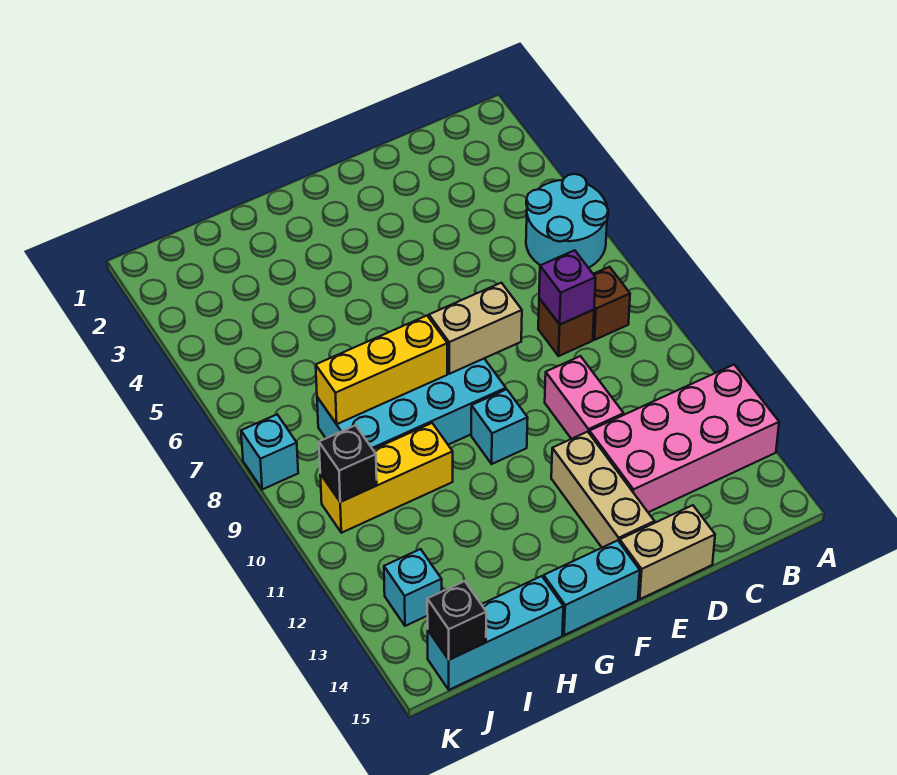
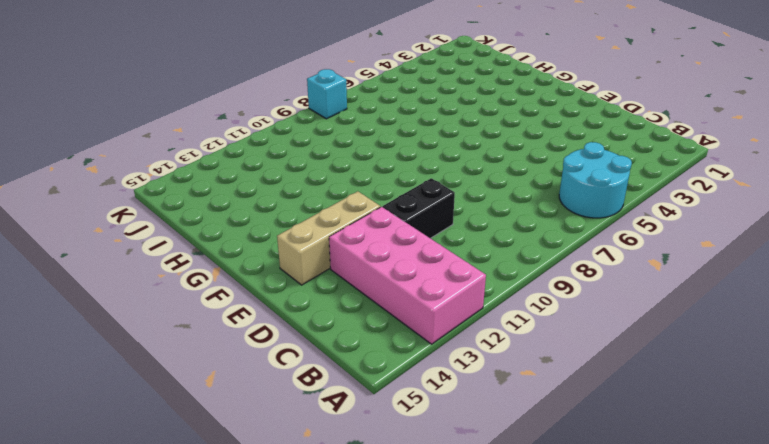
black brick D10:D11 level 1 -> pink brick D10:D11 level 1
none -> brown brick B8 level 1
none -> brown brick C8 level 1
none -> tan brick D15:E15 level 1

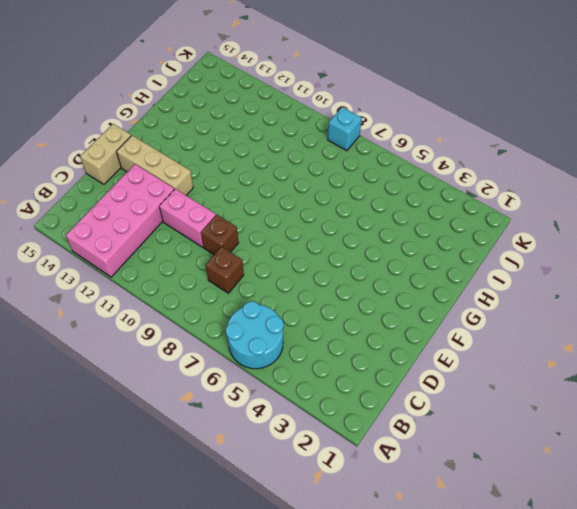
brown brick D9 level 1 -> brown brick B8 level 1
none -> cyan brick F8:I9 level 1
none -> cyan brick F10 level 1
none -> cyan brick F15:G15 level 1

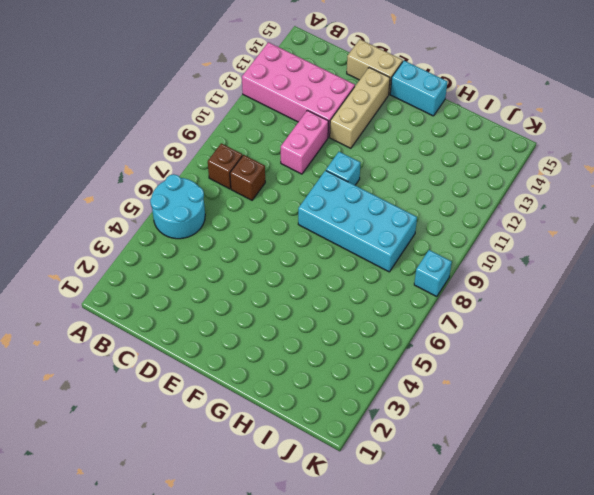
none -> yellow brick H10:J10 level 1
none -> cyan brick H15:J15 level 1
none -> cyan brick J13 level 1

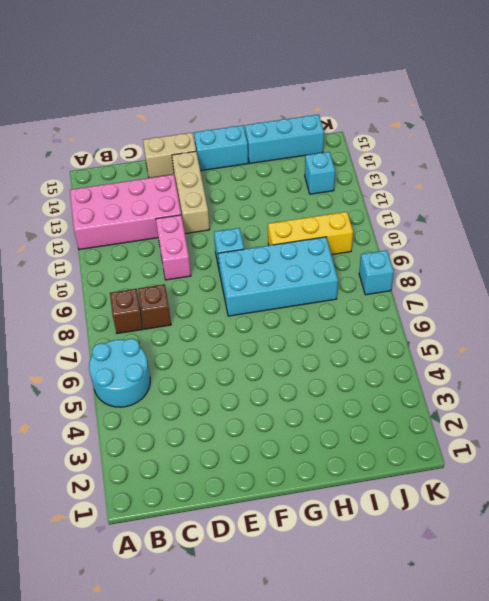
none -> purple brick C8 level 2
none -> tan brick E8:F8 level 2
none -> yellow brick G8:I8 level 2

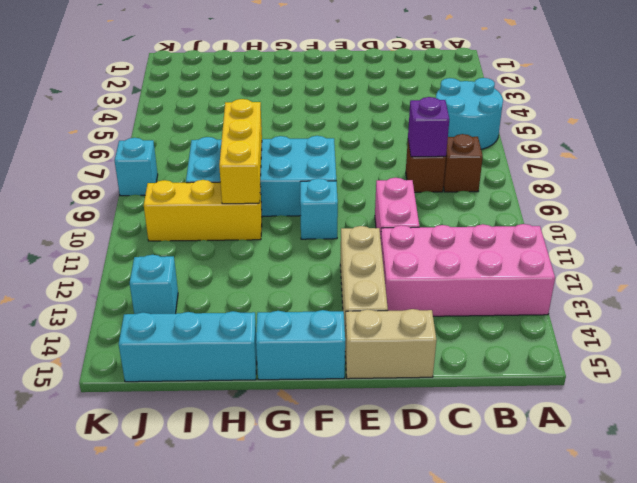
yellow brick H8:H10 level 2 -> yellow brick G8:I8 level 2
none -> tan brick E8:F8 level 2
none -> black brick J10 level 2
none -> black brick J15 level 2

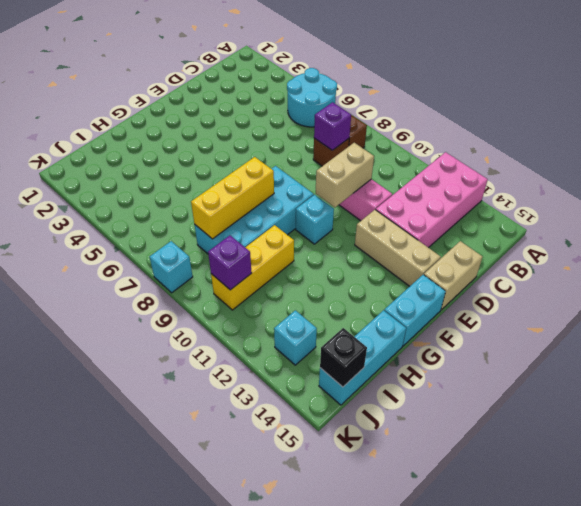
tan brick D10:E10 level 2 -> tan brick E8:F8 level 2
purple brick J10 level 2 -> black brick J10 level 2

